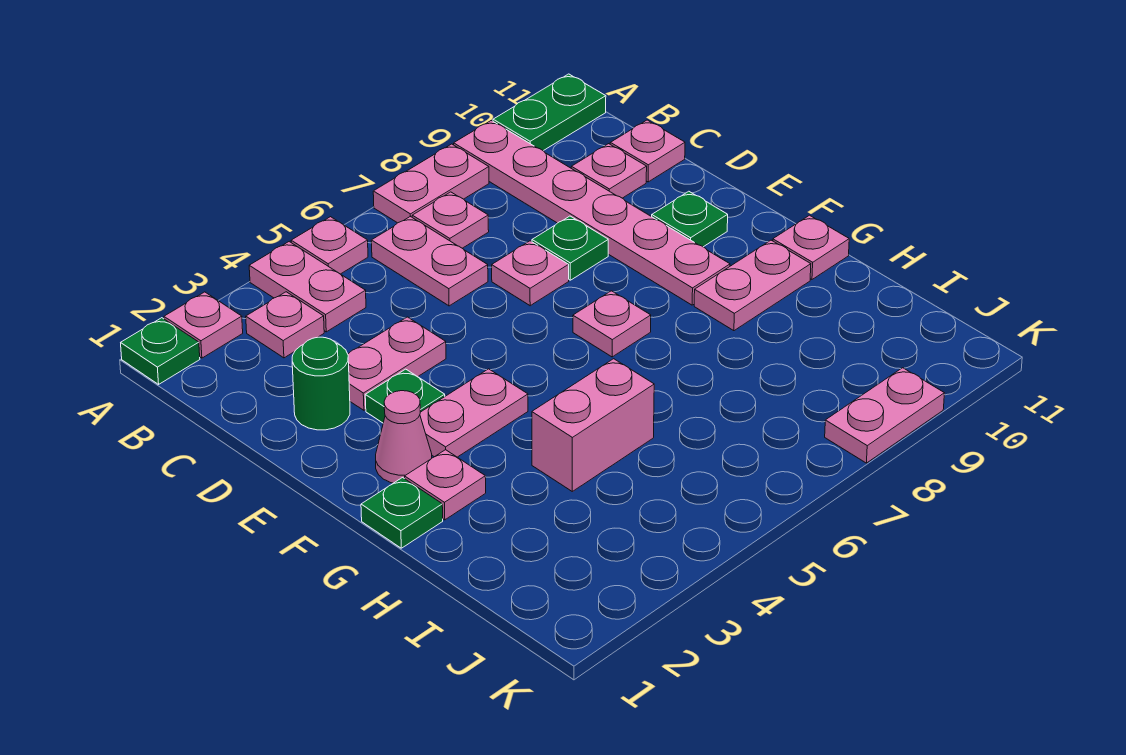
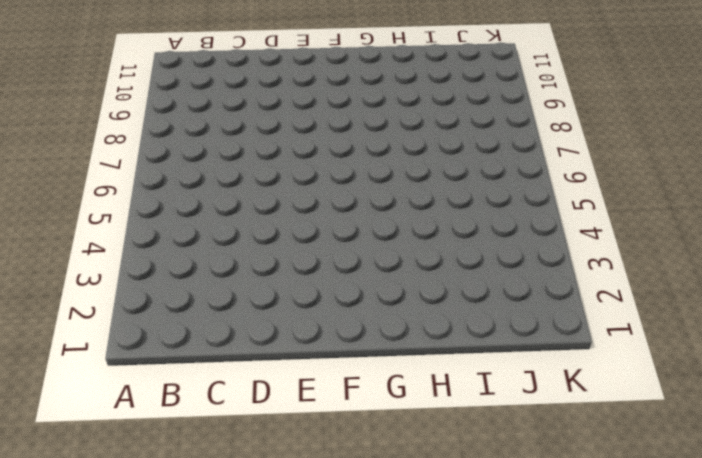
none -> green plate A1 level 1
none -> pink plate A2 level 1
none -> pink plate A4:B4 level 1

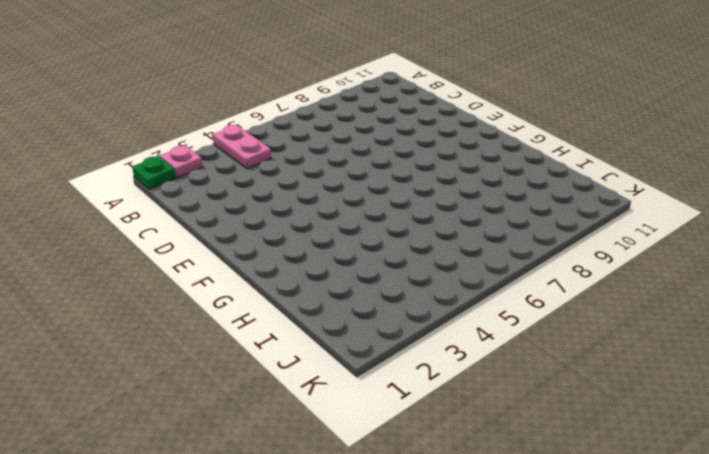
none -> pink plate A5 level 1
none -> pink plate A7:A8 level 1
none -> pink plate A9:F9 level 1

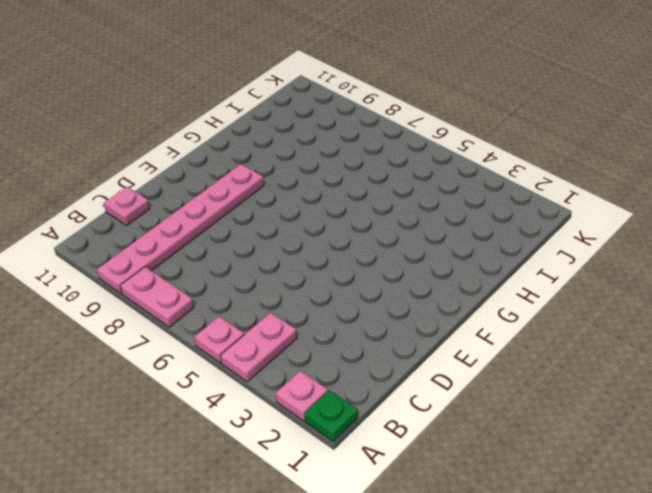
none -> green plate A10:A11 level 1
none -> pink plate B3 level 1
none -> pink plate B6:C6 level 1

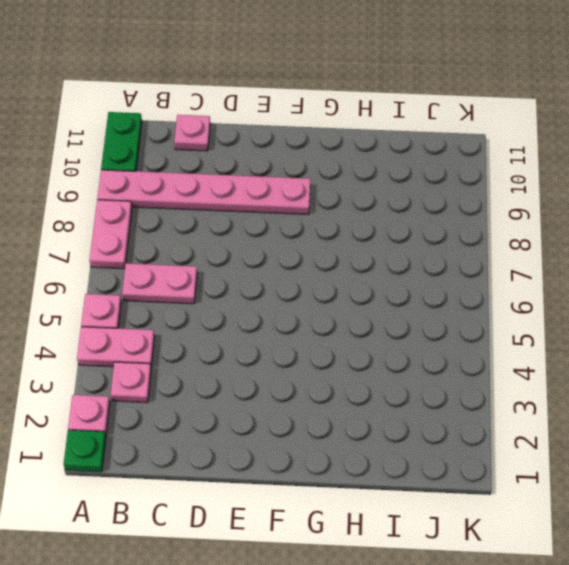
none -> pink plate B7 level 1
none -> pink plate C10 level 1
none -> green round brick D2 level 1

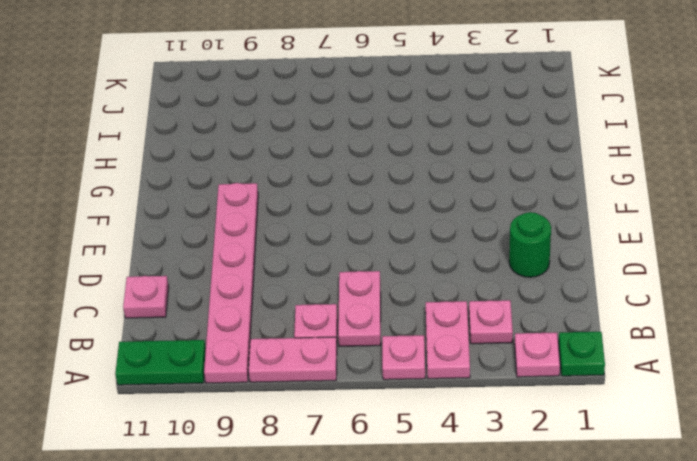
none -> pink plate C10 level 1
none -> pink plate D3:D4 level 1
none -> pink plate D7 level 1

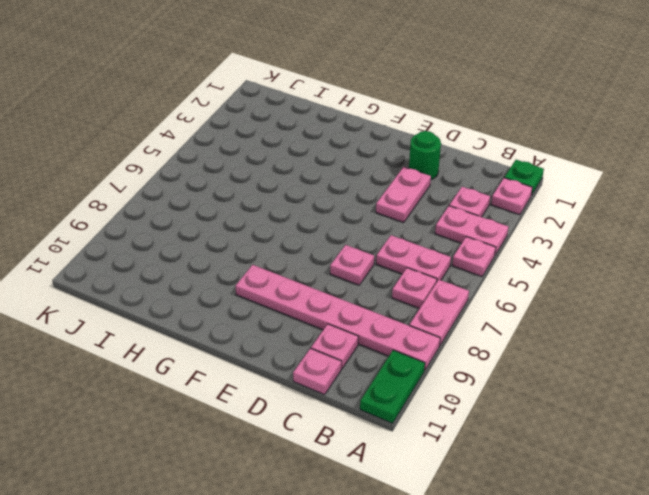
none -> green plate D8 level 1
none -> green plate E3 level 1
none -> green plate E10 level 1

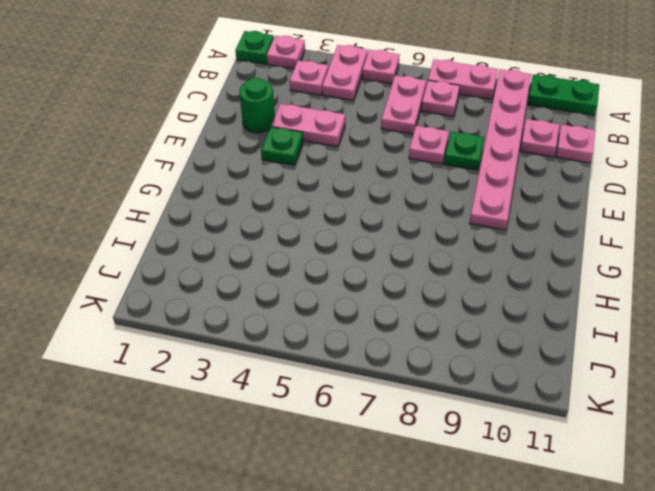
none -> green plate E10 level 1
none -> pink cone F2 level 1
none -> pink plate F3:F4 level 1

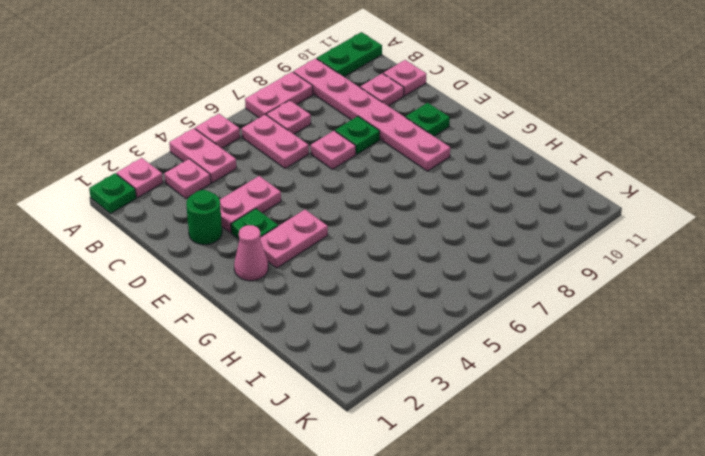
none -> pink plate F7 level 1
none -> green plate G1 level 1
none -> pink plate G2 level 1

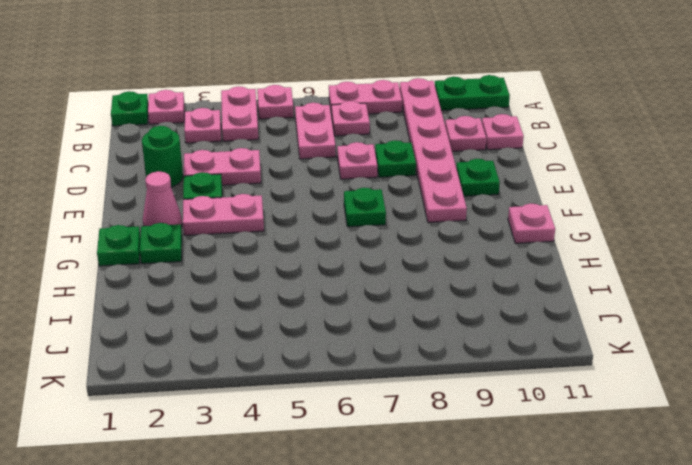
green plate F7 level 1 -> pink plate F7 level 1
green plate G2 level 1 -> pink plate G2 level 1
none -> pink plate G9:G10 level 1
none -> pink brick H4:H5 level 1
none -> pink plate K8:K9 level 1

